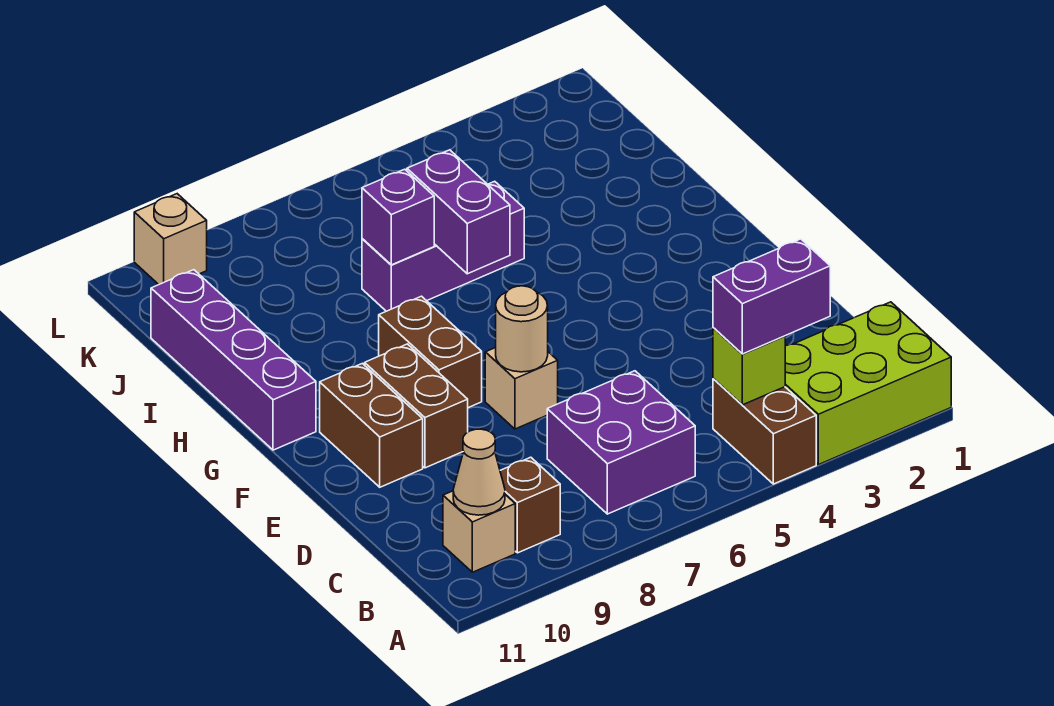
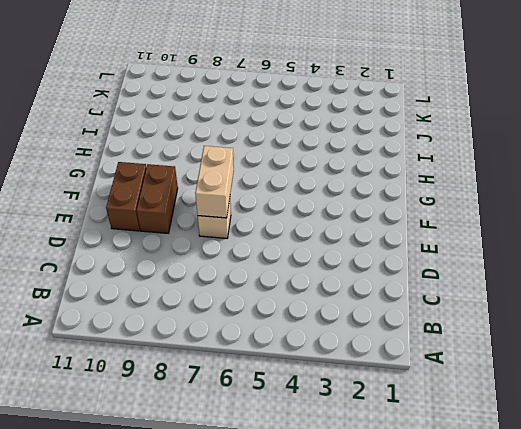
tan brick E7:F7 level 2 -> tan round brick E7 level 2
none -> lime brick A1:B3 level 1
none -> brown brick A4:B4 level 1
none -> purple brick B6:C7 level 1

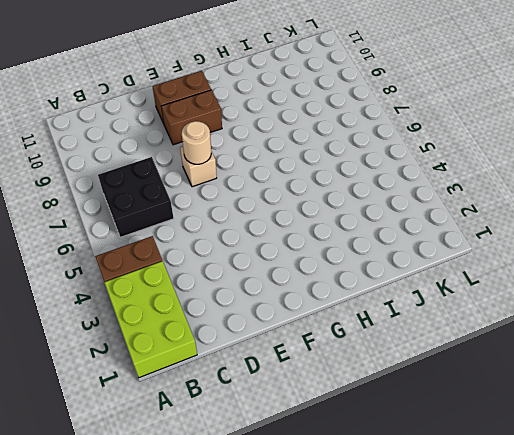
black brick B6:C7 level 1 -> purple brick B6:C7 level 1
none -> brown brick B9 level 1
none -> tan brick B10 level 1
none -> brown brick F8:G8 level 1

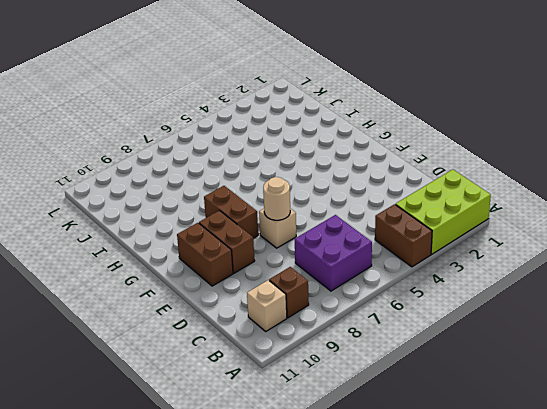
none -> purple brick G11:J11 level 1
none -> purple brick I5:I7 level 1
none -> tan brick L10 level 1

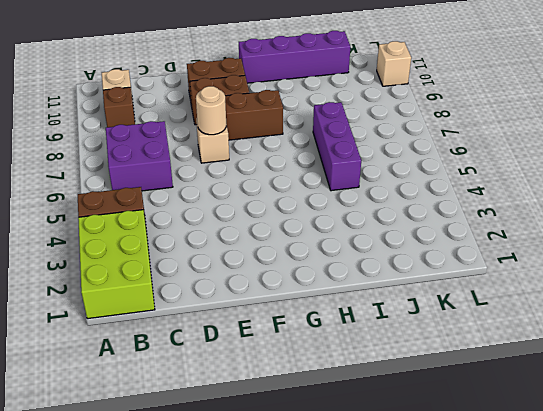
none -> lime brick B4 level 2
none -> tan cone B10 level 2
none -> purple brick H6:I6 level 2

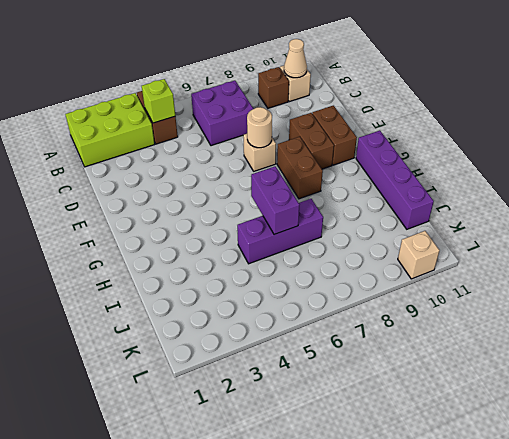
none -> purple brick I7 level 2
none -> purple brick B3:B4 level 3

